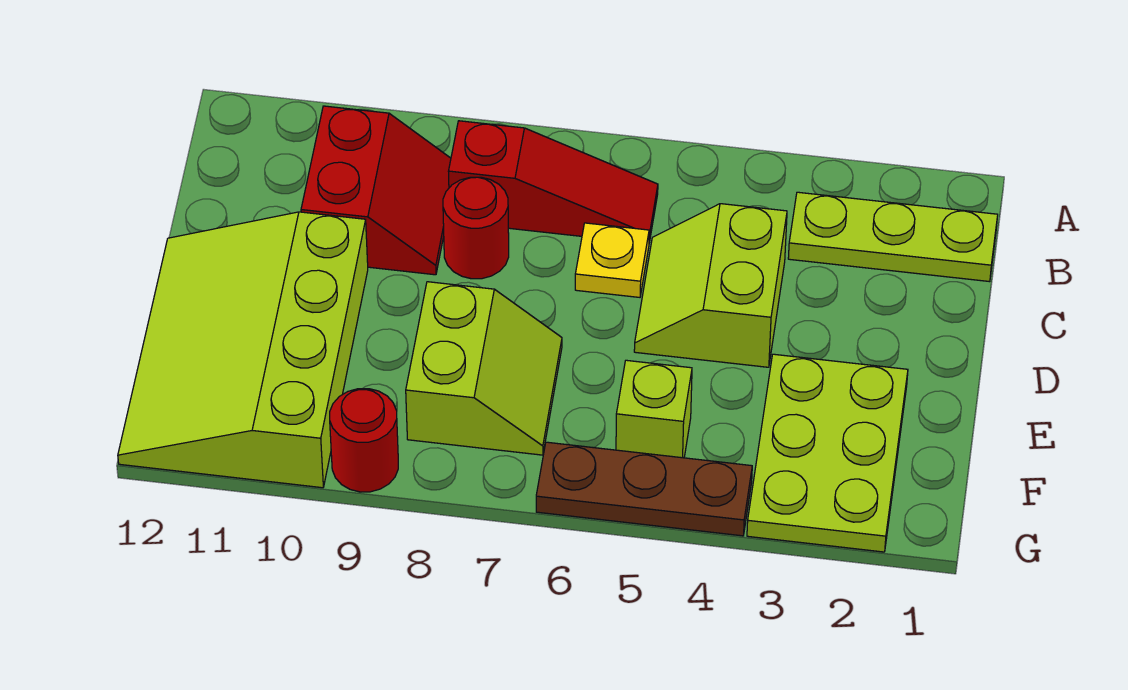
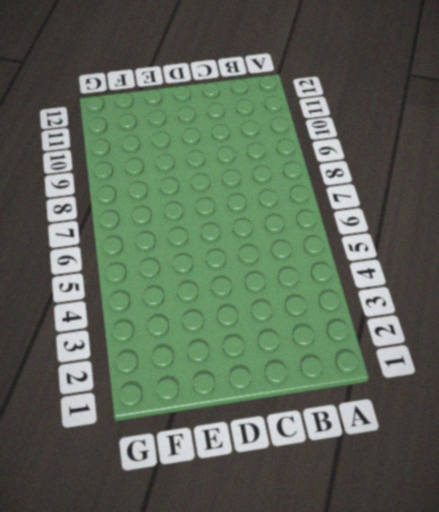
none -> lime plate B1:B3 level 1
none -> red slope B6:B8 level 1 top 8
none -> red slope B9:C10 level 1 top 10

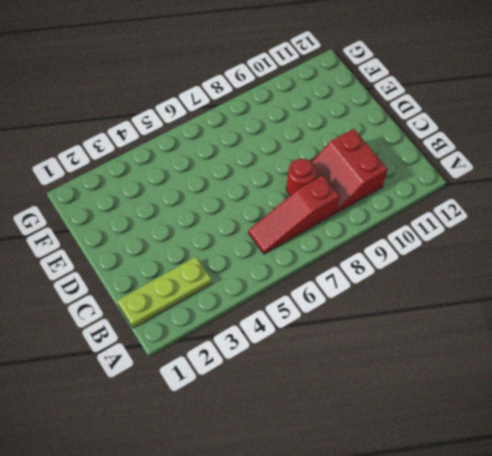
none -> lime slope C4:D5 level 1 top 4
none -> yellow plate C6 level 1
none -> lime slope D10:G12 level 1 top 10

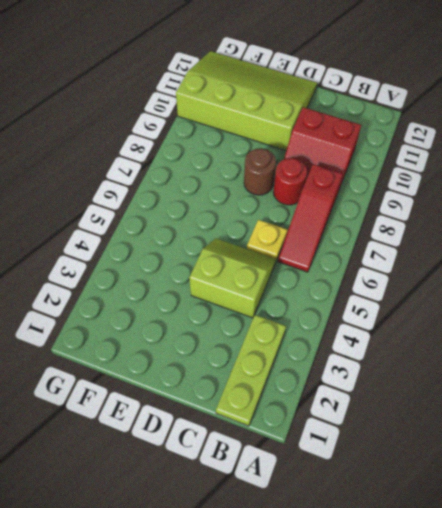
brown round brick D8 level 1 -> none
none -> lime plate E2:G3 level 1
none -> lime slope E7:F8 level 1 top 8
none -> lime brick F5 level 1

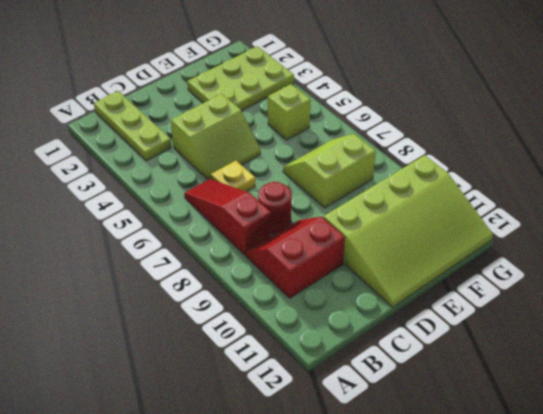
none -> brown plate G4:G6 level 1
none -> red round brick G9 level 1

